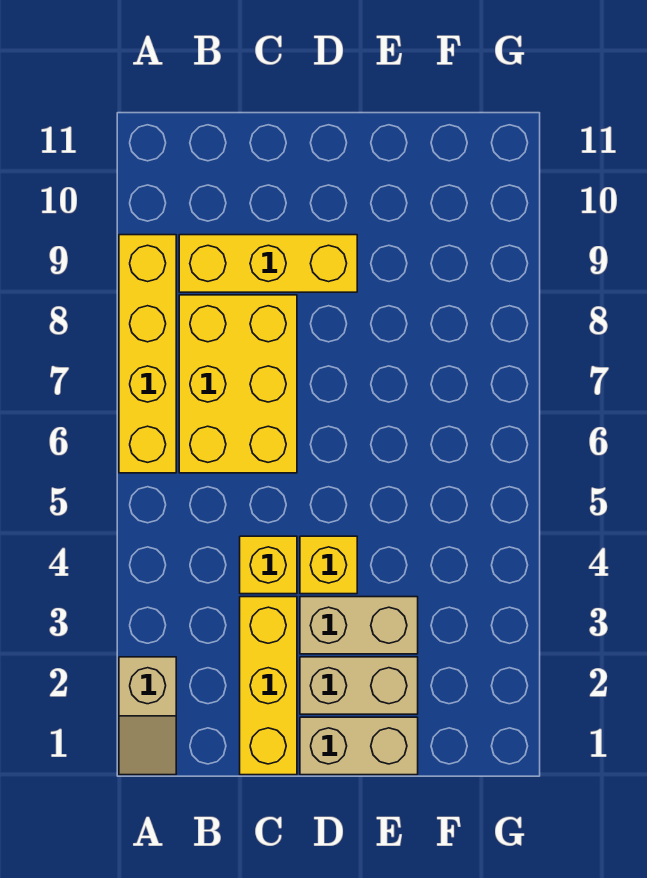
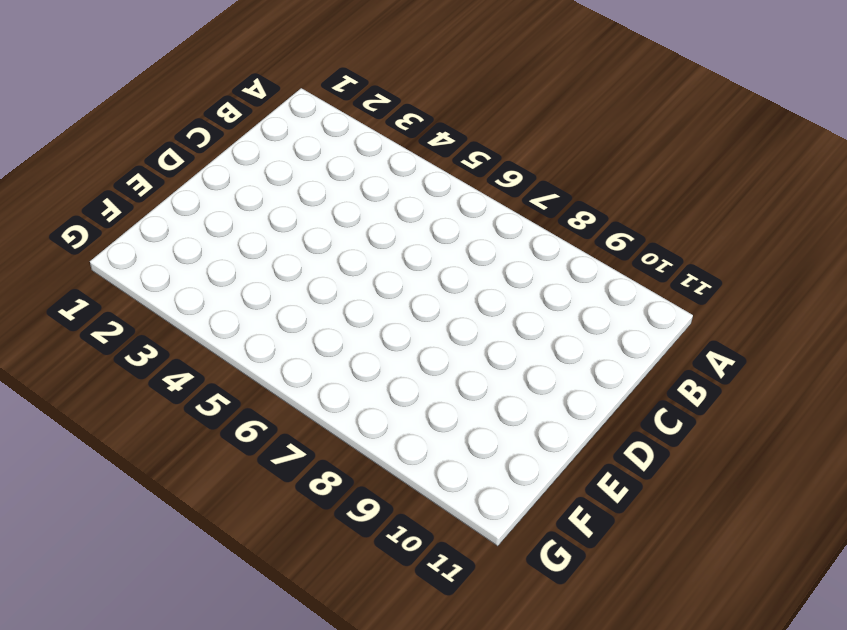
none -> tan slope A1:A2 level 1 top 2
none -> yellow brick A6:A9 level 1

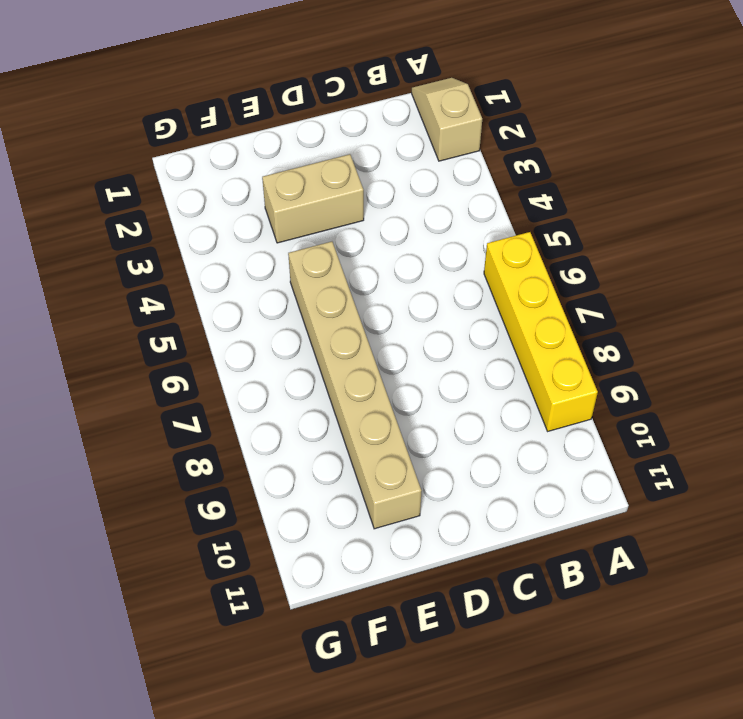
tan brick E5:E10 level 1 -> none
none -> yellow brick B6:C8 level 1
none -> yellow brick B9:D9 level 1

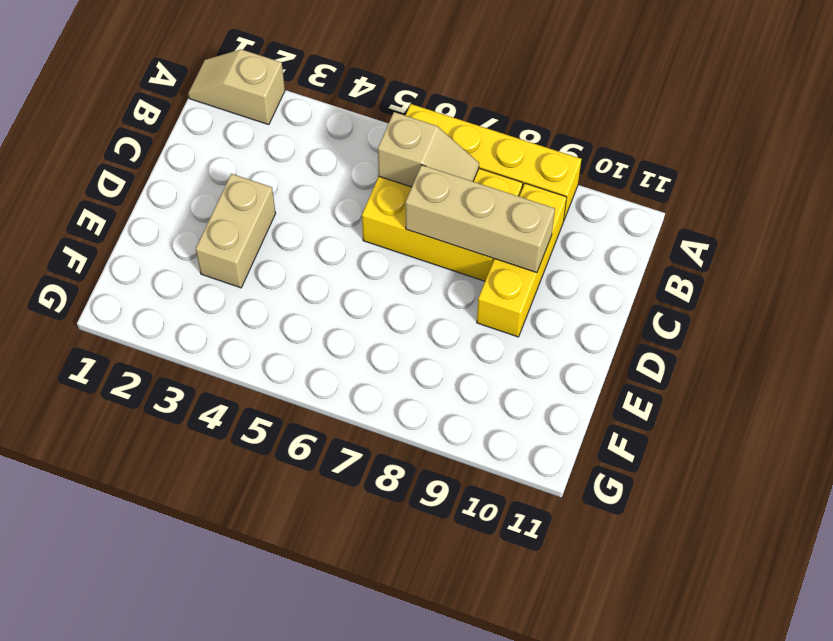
tan slope B6:B7 level 2 top 6 -> none
tan brick C7:C9 level 2 -> none
none -> yellow brick C1:C3 level 1
none -> yellow brick C4 level 1

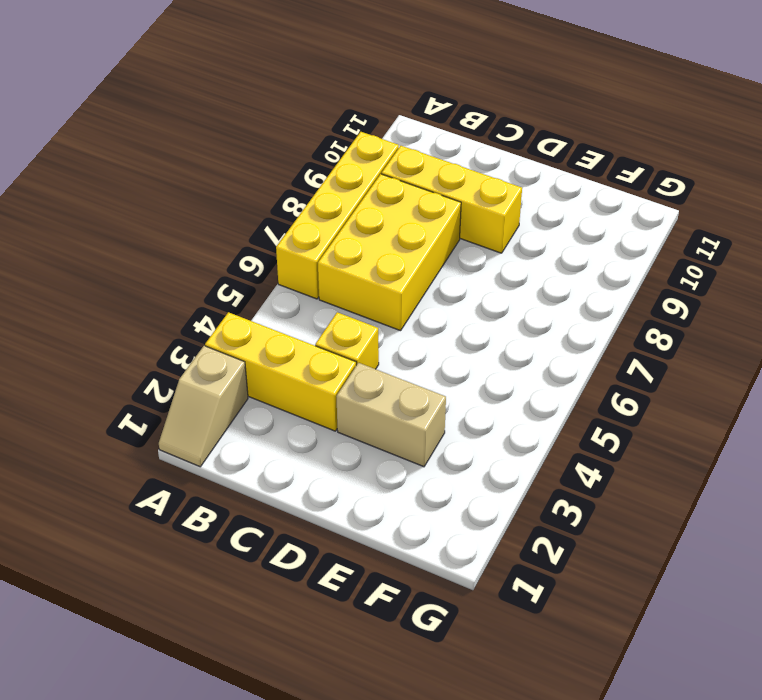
yellow brick A3:C3 level 1 -> yellow brick C1:C3 level 1
none -> tan brick D1:E1 level 1
none -> tan brick D2:E2 level 1

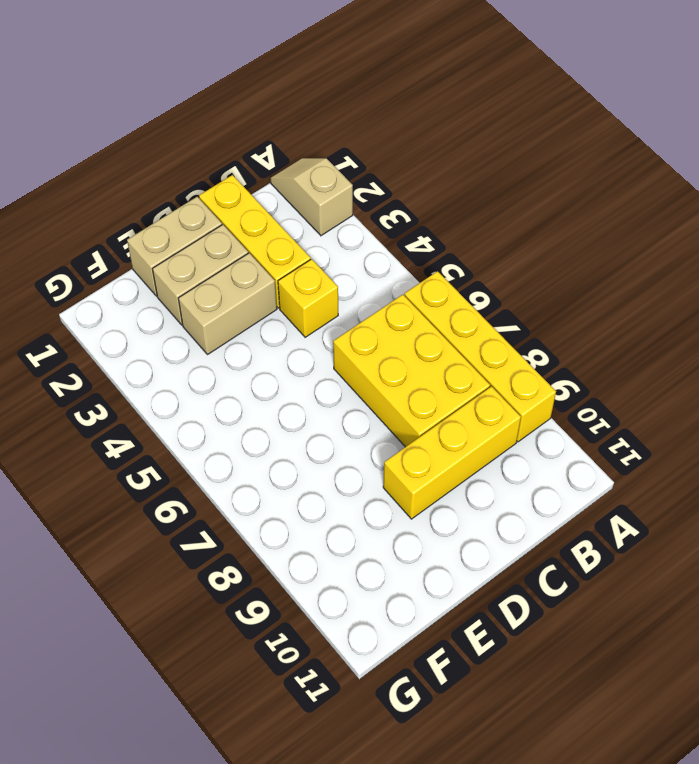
none -> yellow brick D4 level 1

